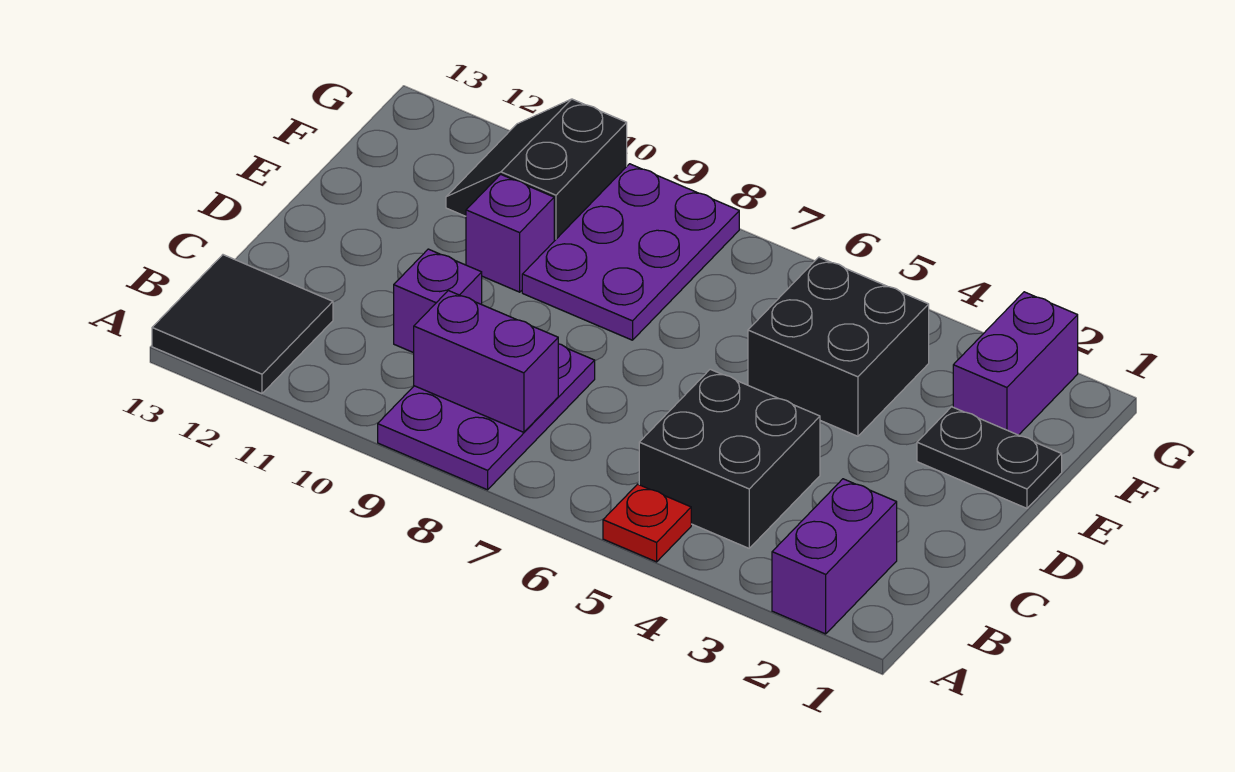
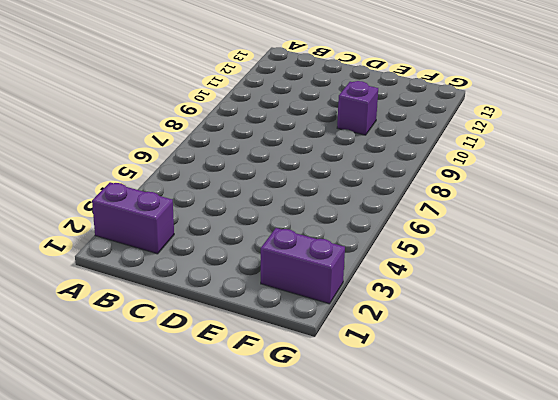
none -> red plate A5 level 1
none -> purple plate A8:C9 level 1
none -> black tile A12:B13 level 1

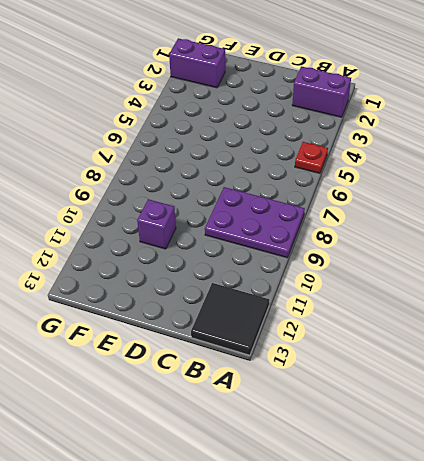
none -> black brick B4:C5 level 1
none -> purple brick C10 level 1
none -> black plate E1:E2 level 1

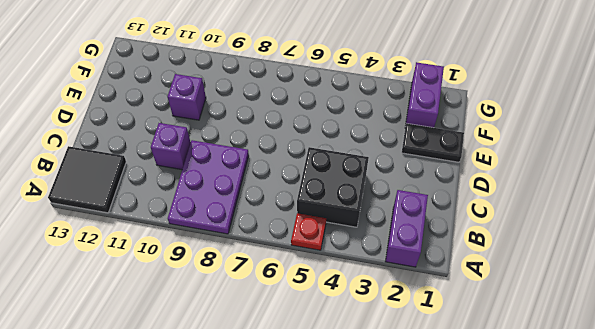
none -> black brick E4:F5 level 1
none -> purple plate E8:G9 level 1
none -> black slope F10:G11 level 1 top 10

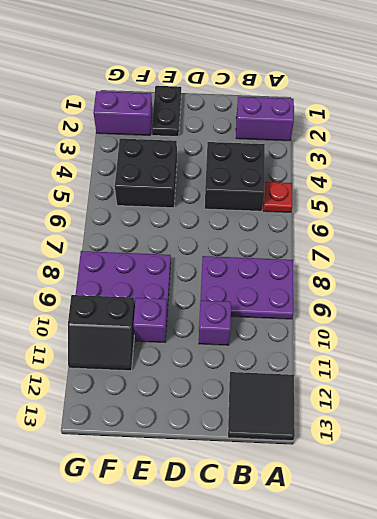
none -> purple brick B8:B9 level 2

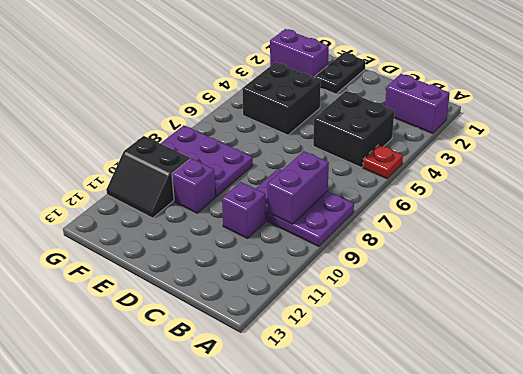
none -> black tile A12:B13 level 1

